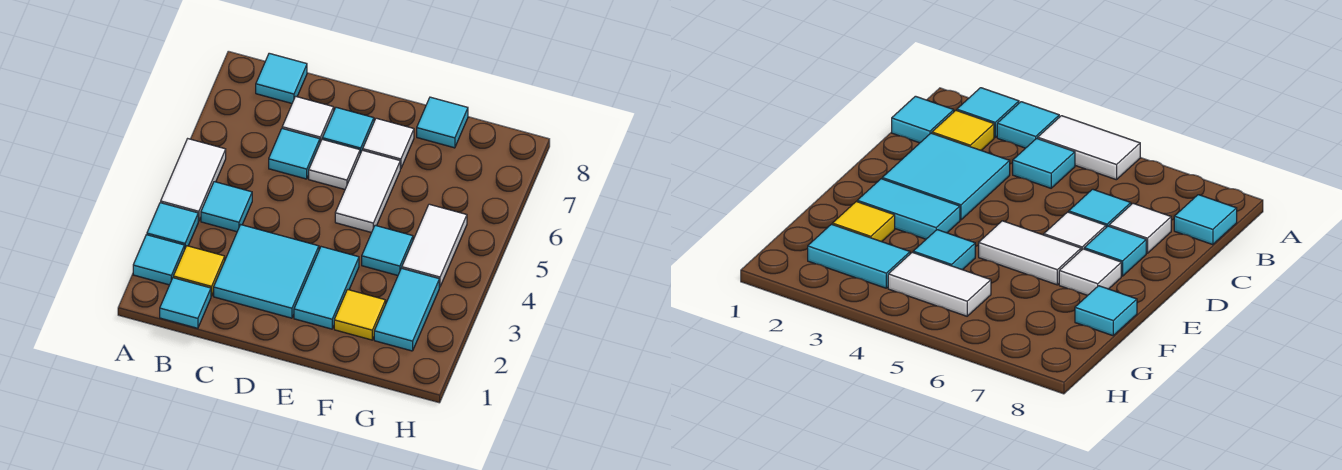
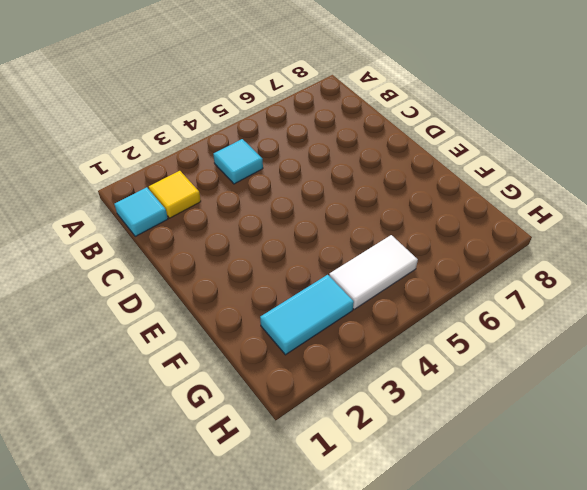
none -> cyan tile A2 level 1
none -> cyan tile A3 level 1
none -> white tile A4:A5 level 1

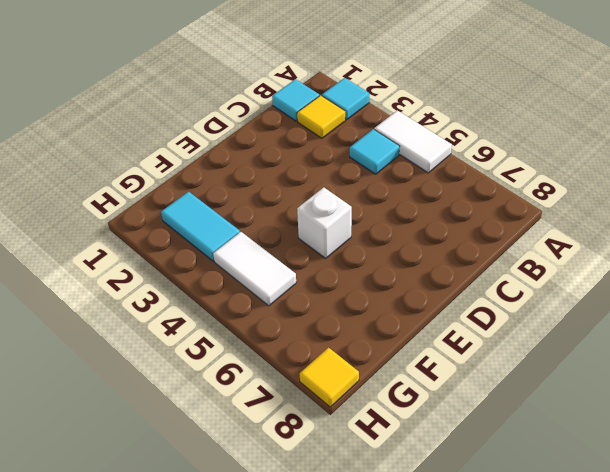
white brick E5 level 1 -> white tile E5:E6 level 1
yellow tile H8 level 1 -> yellow tile F2 level 1
none -> cyan tile A3 level 1
none -> cyan tile B8 level 1
none -> cyan tile C2:D3 level 1

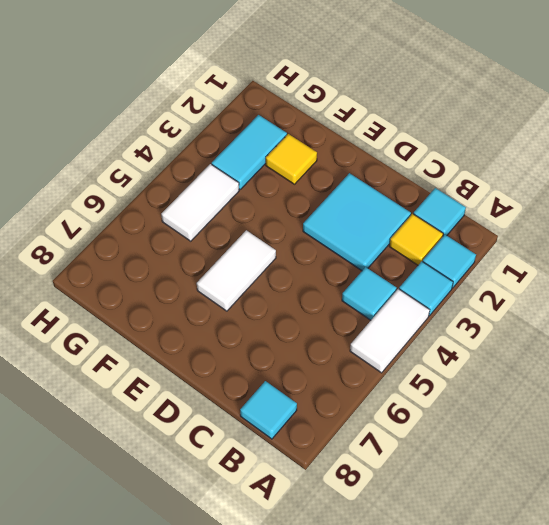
none -> cyan tile C6 level 1
none -> white tile C7 level 1
none -> white tile D6 level 1

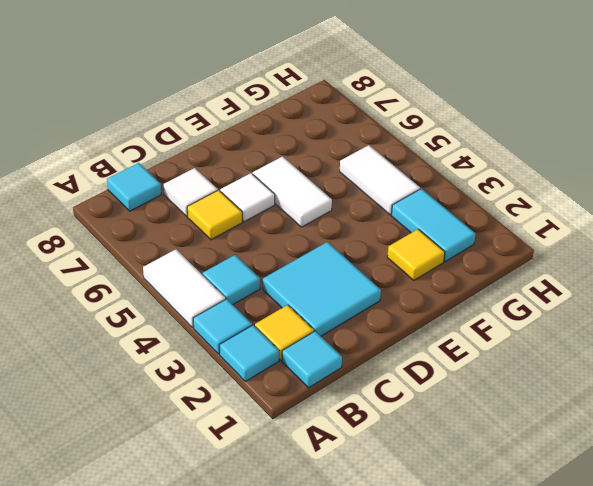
yellow tile C6 level 1 -> cyan tile C6 level 1
none -> cyan tile D7 level 1
none -> cyan tile E2:E3 level 1
none -> white tile E7 level 1

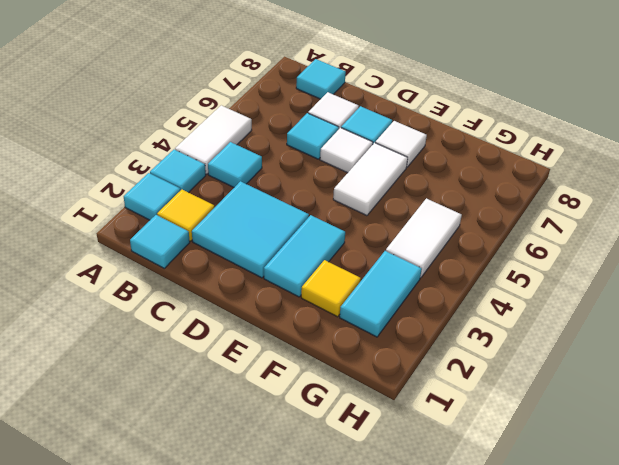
none -> cyan tile F4 level 1
none -> cyan tile F8 level 1

